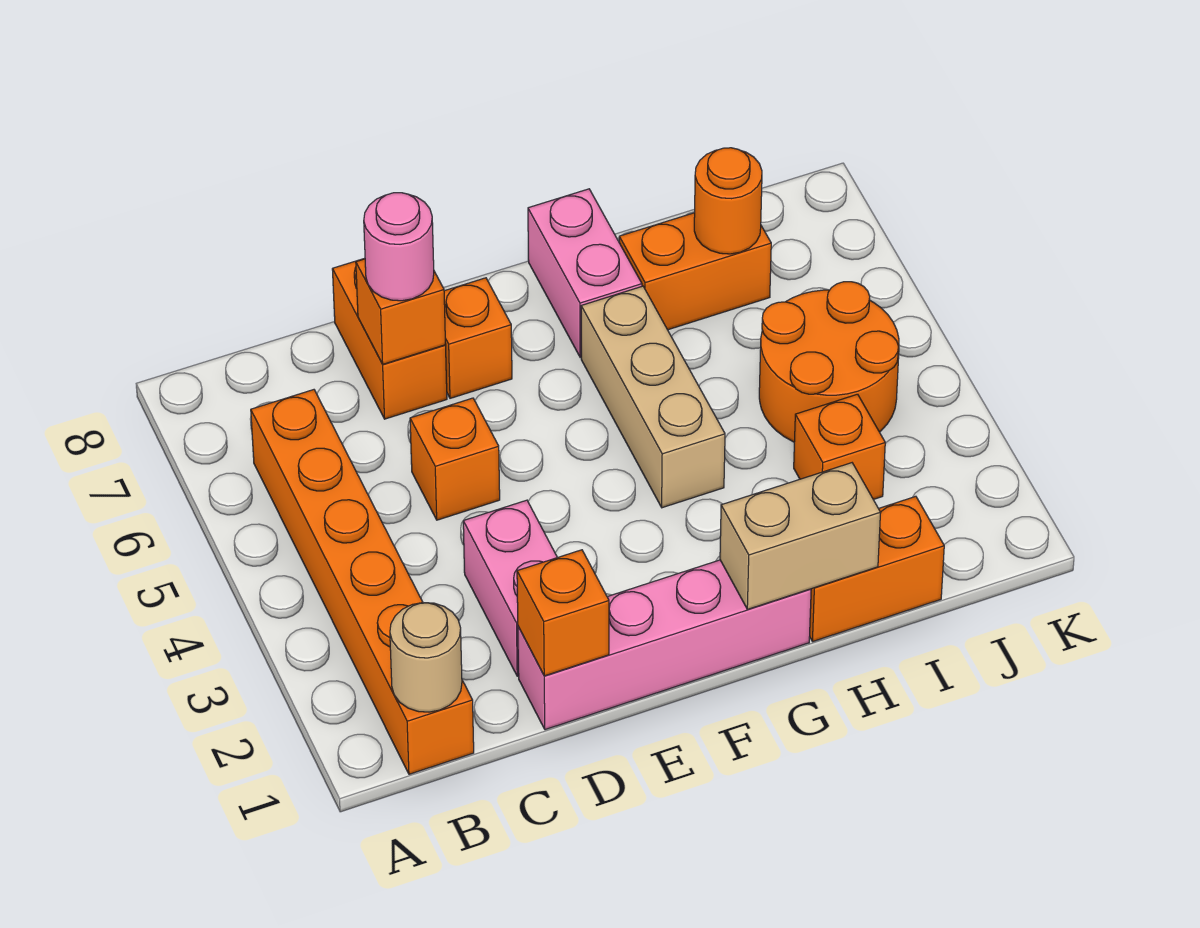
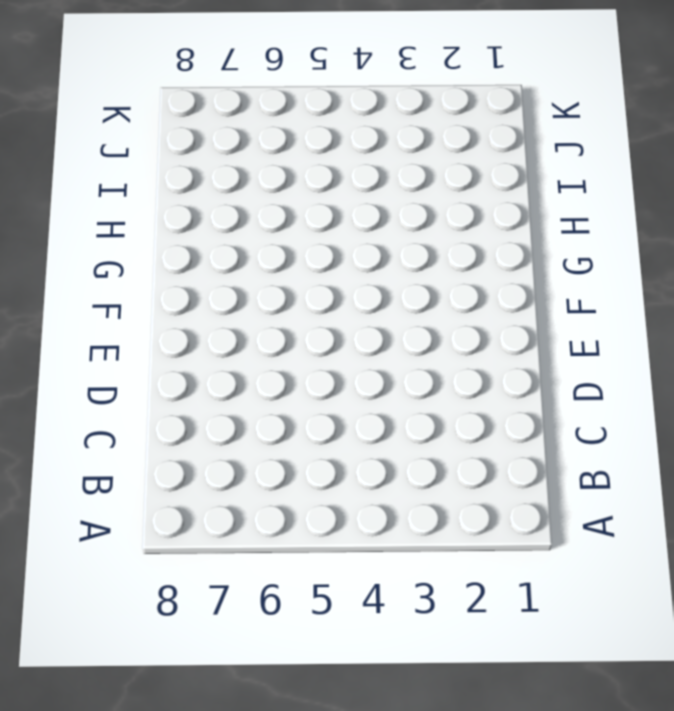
none -> orange brick B1:B6 level 1
none -> pink brick D1:G1 level 1
none -> pink brick D2:D3 level 1

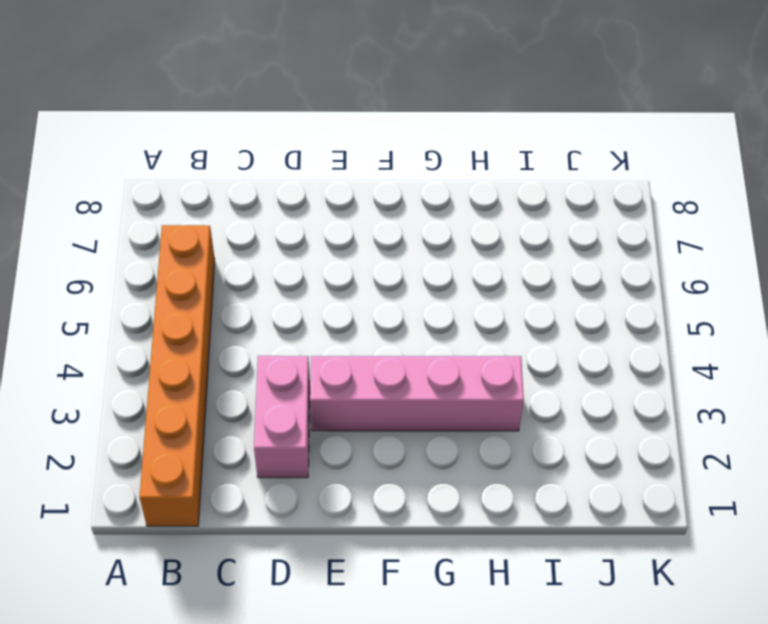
pink brick E3:H3 level 1 -> pink brick D1:G1 level 1
none -> orange brick D5 level 1
none -> orange brick D7:D8 level 1
none -> orange brick E7 level 1

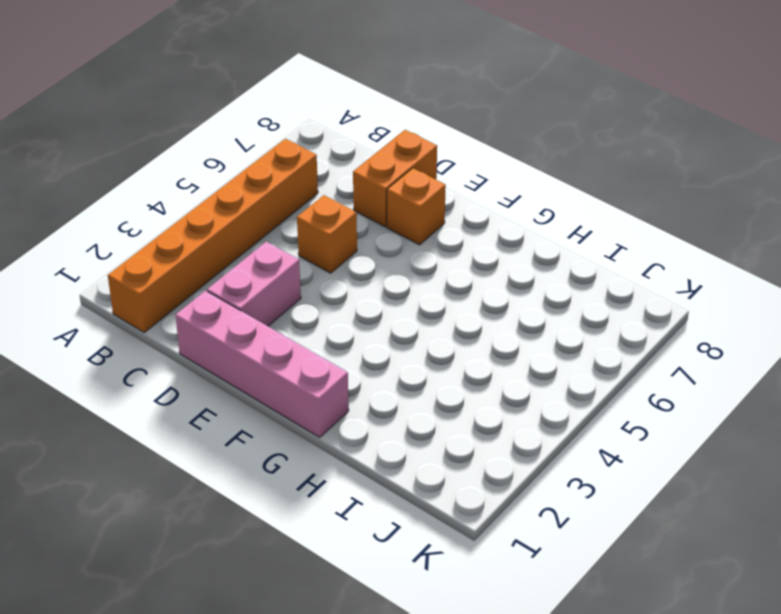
none -> tan brick G4:G6 level 1
none -> pink brick G7:G8 level 1
none -> orange brick H1:I1 level 1

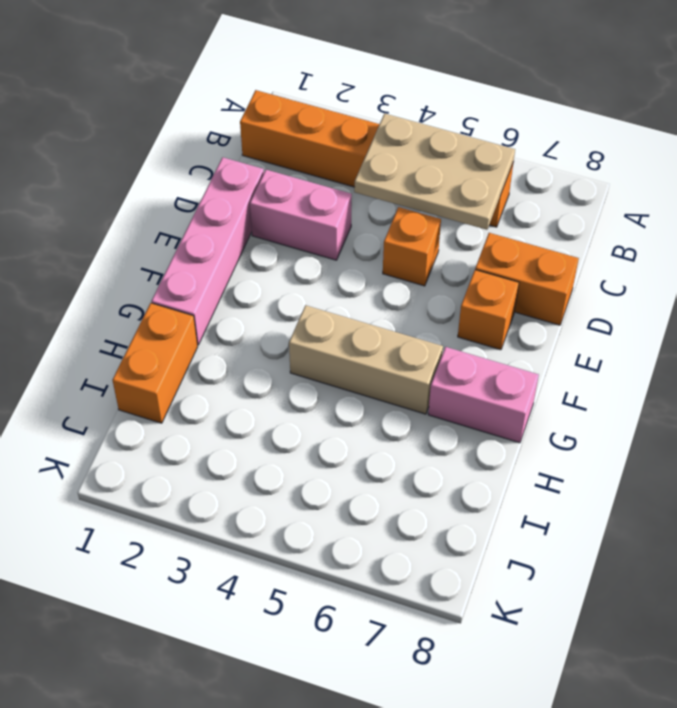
tan plate B4:C6 level 2 -> none
none -> orange brick H7:I7 level 1
none -> orange brick I3 level 1
none -> orange round brick I4:J5 level 1

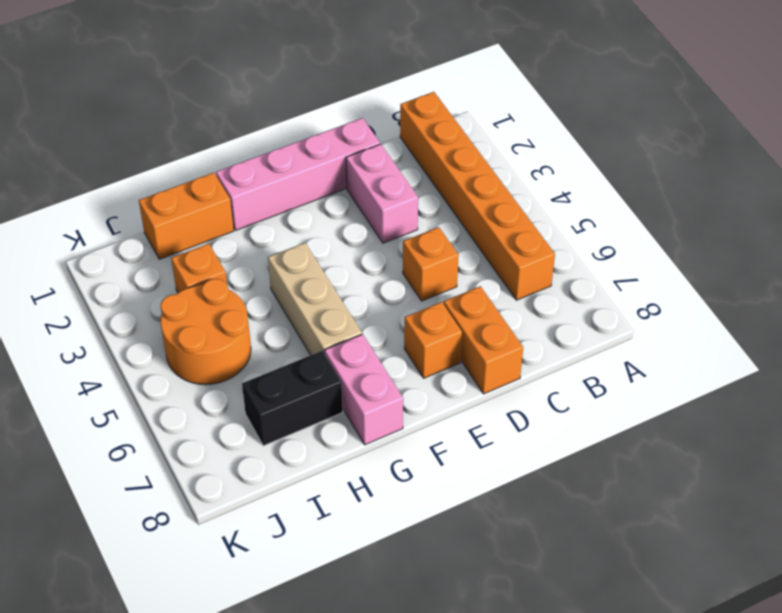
black brick H7:I7 level 1 -> orange brick H7:I7 level 1
none -> tan round brick B1 level 2
none -> orange brick D1 level 2
none -> orange brick D7 level 2

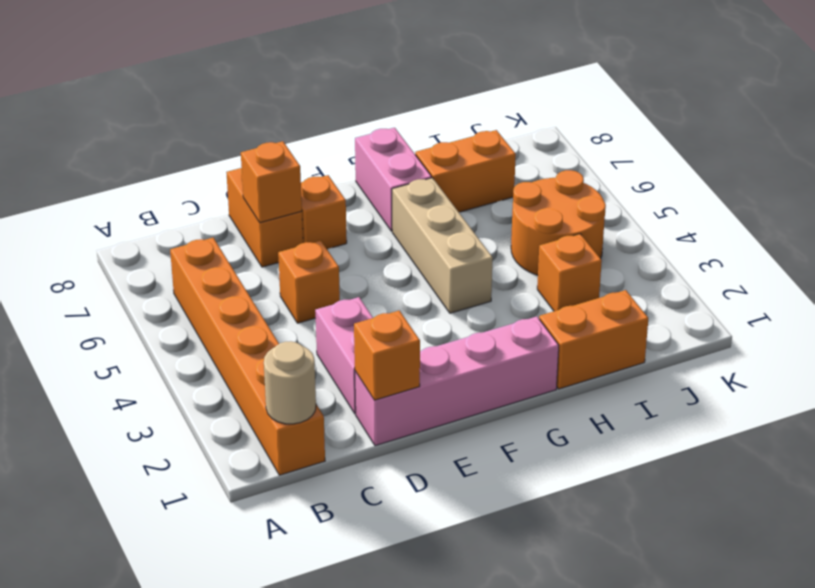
none -> tan brick G1:H1 level 2
none -> orange round brick I7 level 2
none -> pink round brick D7 level 3

